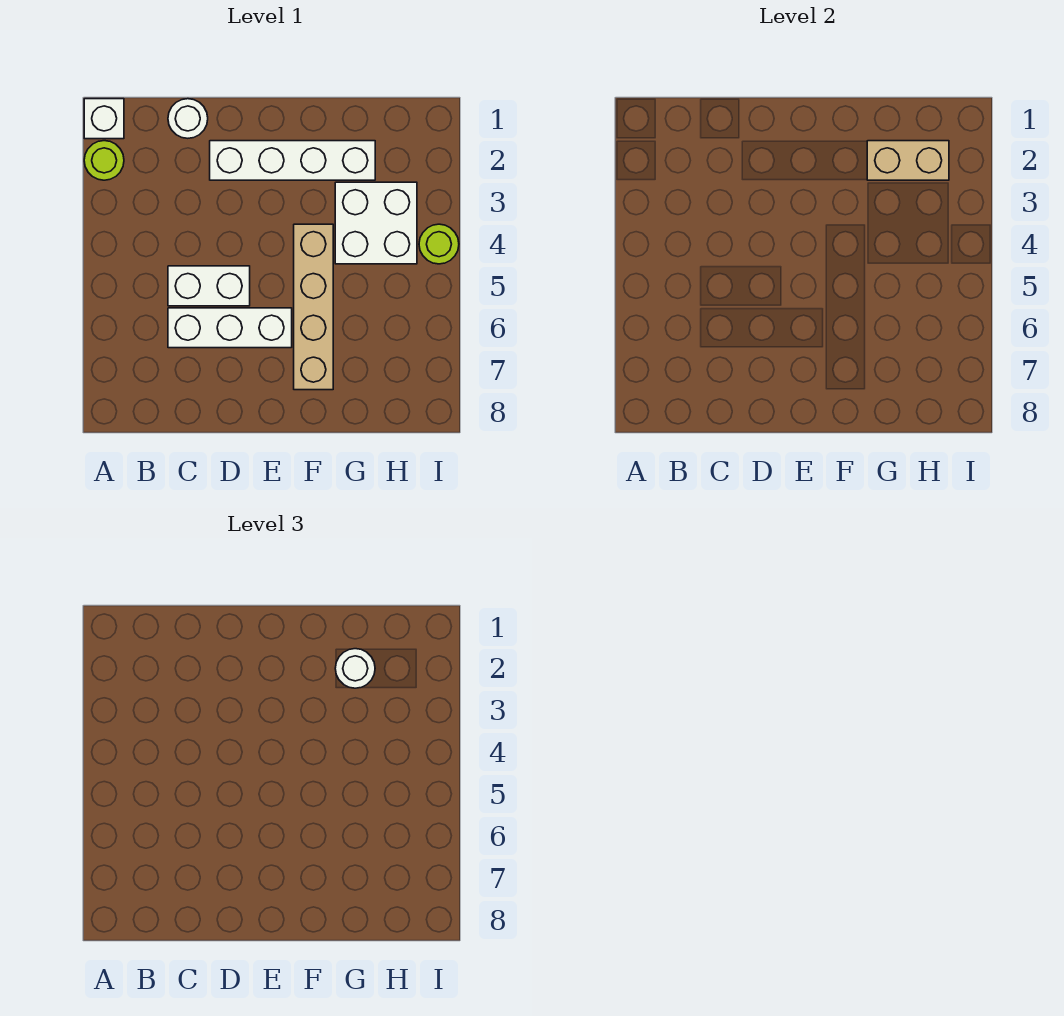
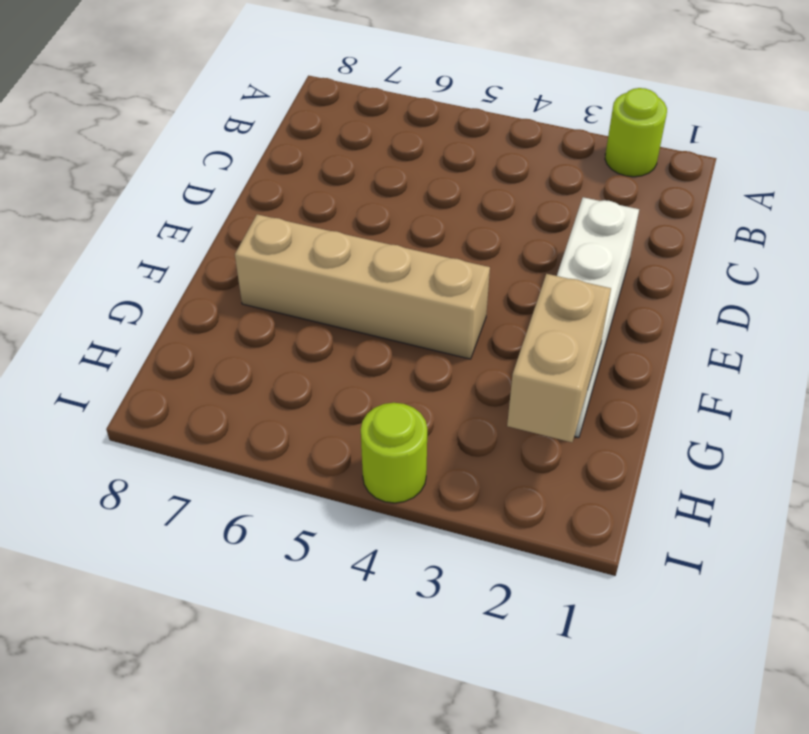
none -> white brick A1 level 1
none -> white round brick C1 level 1

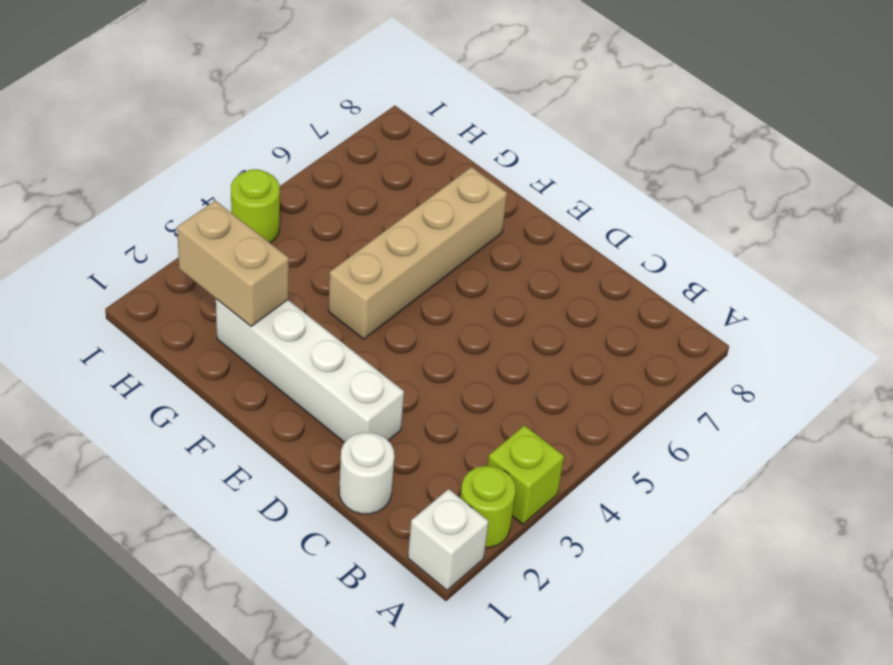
lime brick A3 level 1 -> none
none -> white brick C5:D5 level 1
none -> white brick C6:E6 level 1

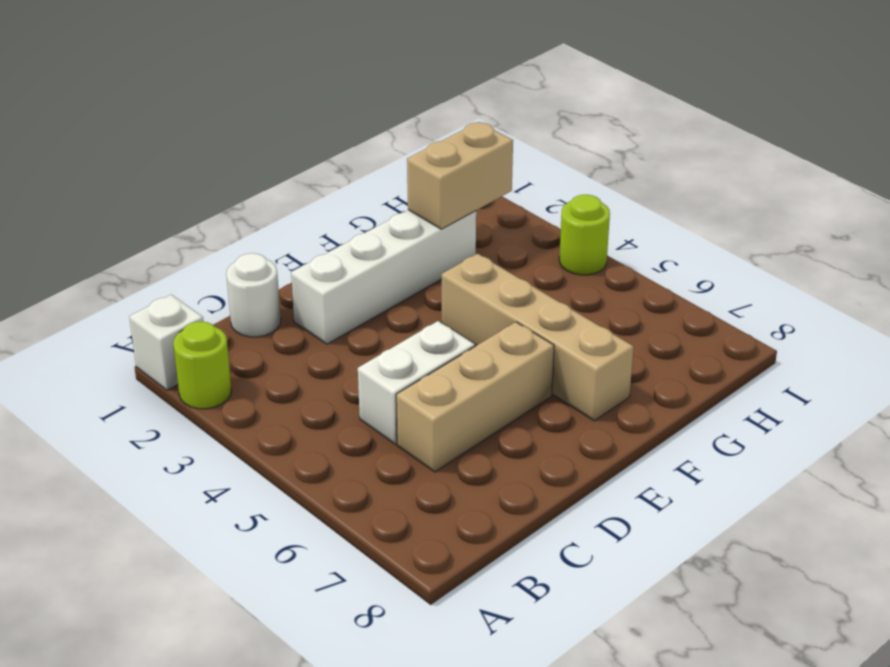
tan brick C6:E6 level 1 -> white brick C6:E6 level 1
none -> white brick G3:H4 level 1
none -> white round brick G2 level 3

